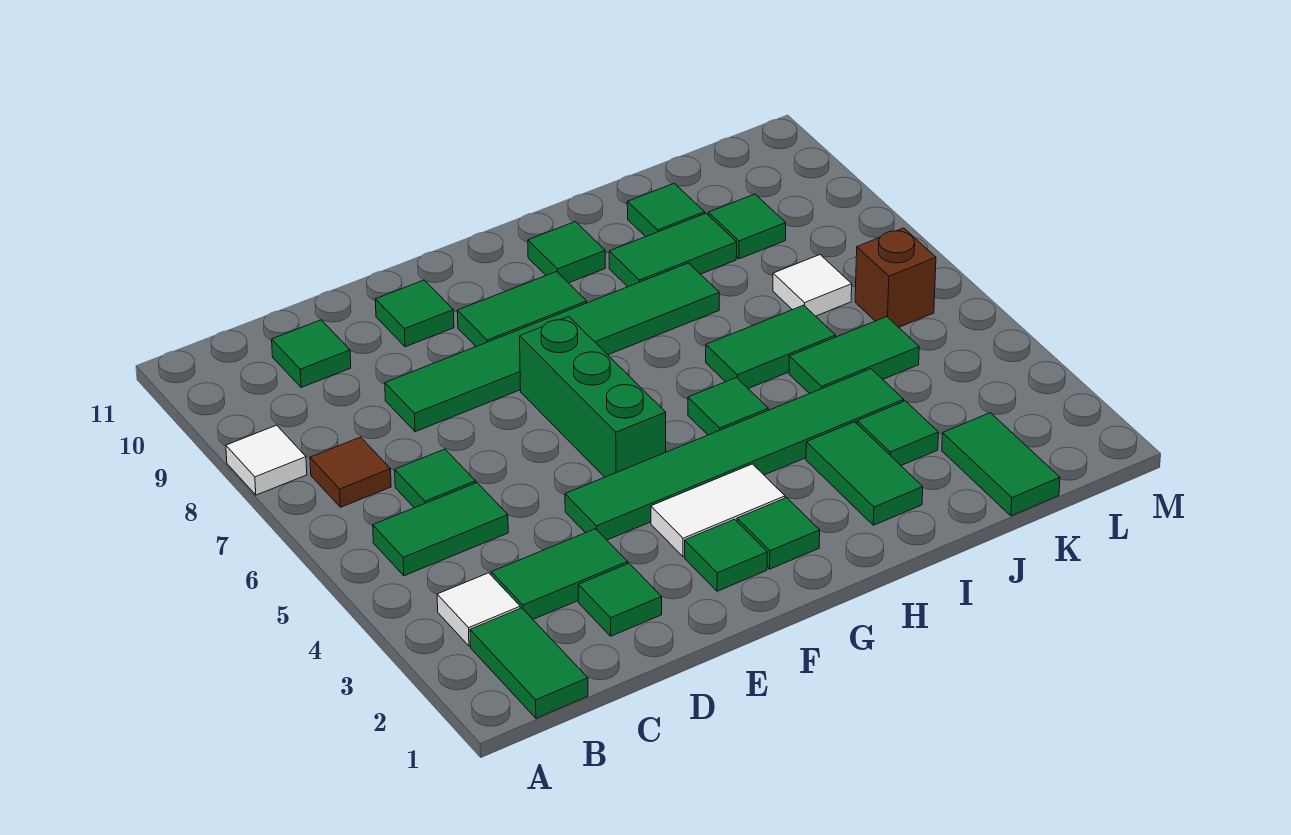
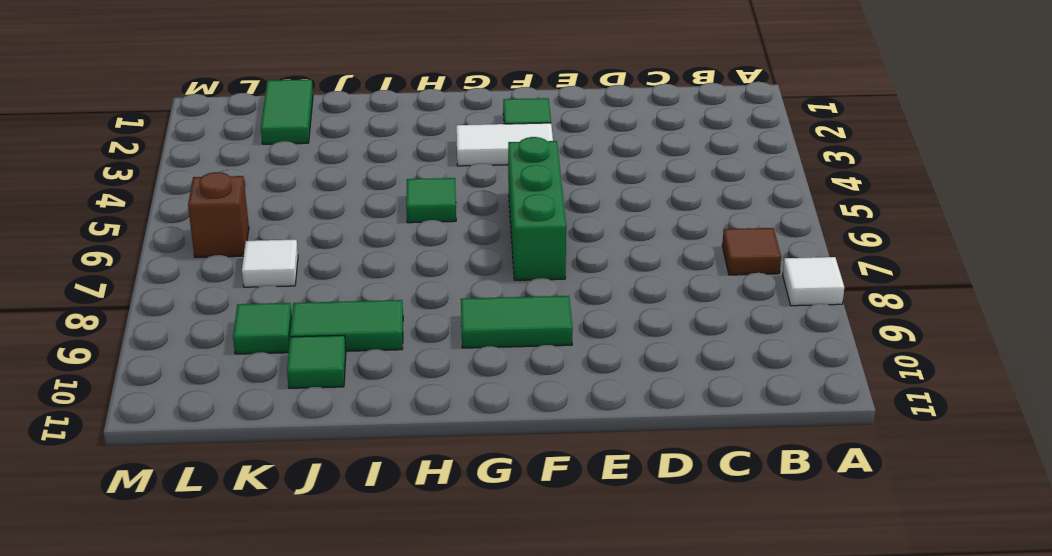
none -> green tile B1:B2 level 1
none -> white tile B3 level 1
none -> green tile B5:C5 level 1

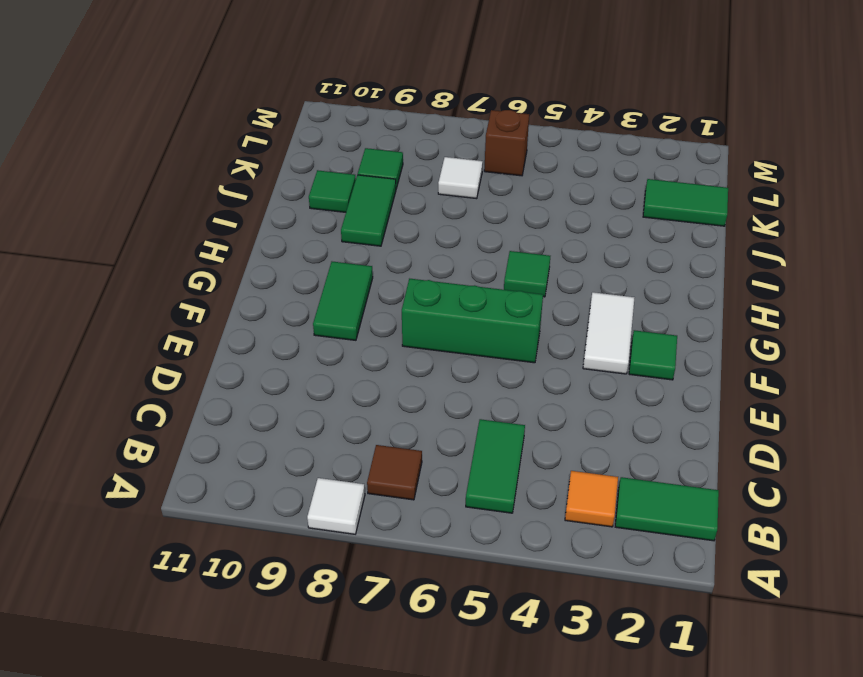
orange tile B3 level 1 -> white tile B3 level 1
none -> green tile C3:D3 level 1
none -> green tile C6 level 1
none -> green tile C10 level 1

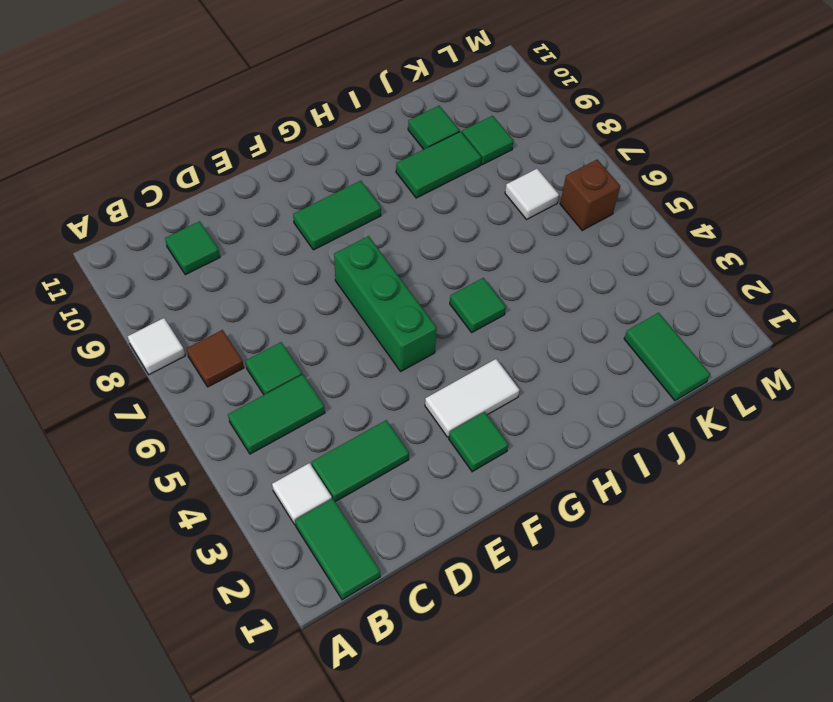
none -> green tile D2 level 1
none -> green tile D8:I8 level 1
none -> green tile E4:J4 level 1

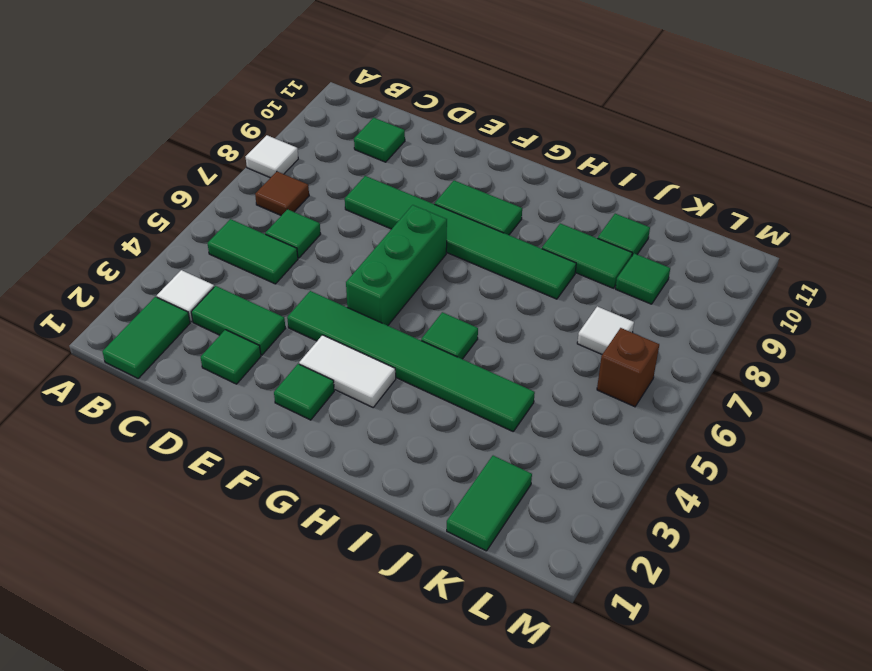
none -> green tile E10 level 1
none -> green tile G2 level 1
none -> green tile H10 level 1

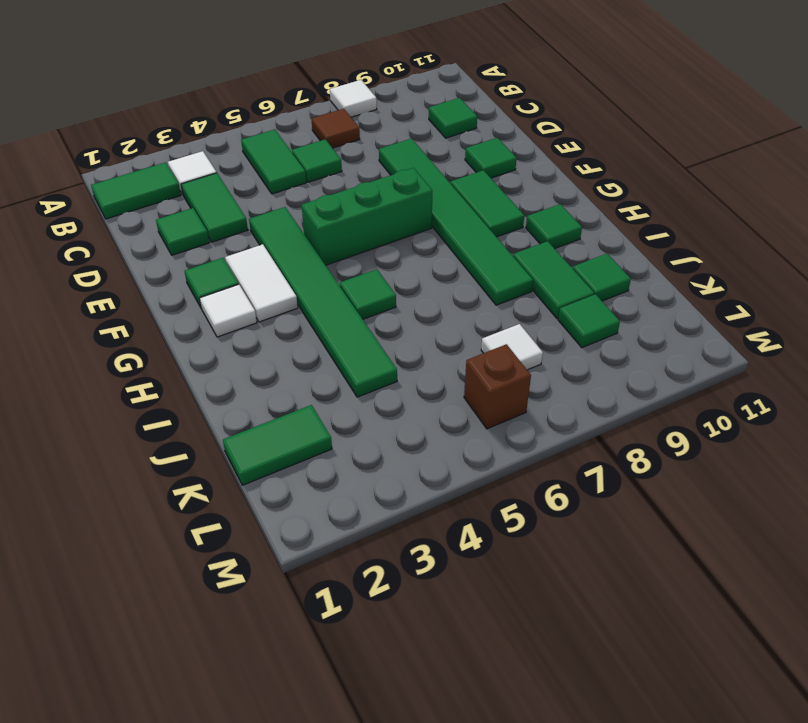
white tile G2 level 1 -> green tile G2 level 1
none -> green tile I2:I3 level 1
none -> green tile I6:J6 level 1
none -> green tile J3 level 1

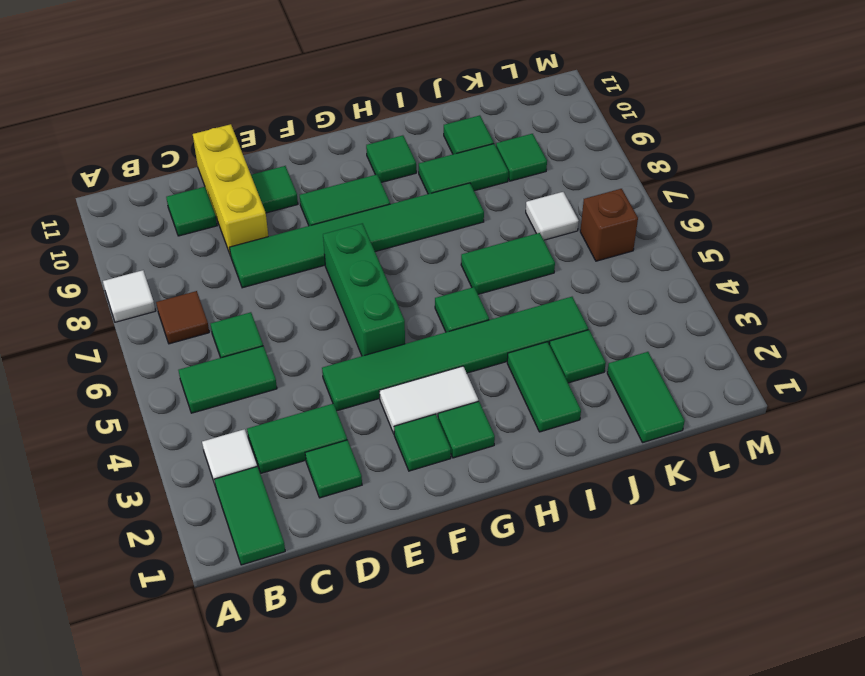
yellow brick D9:D11 level 1 -> none
none -> green tile J5:K5 level 1

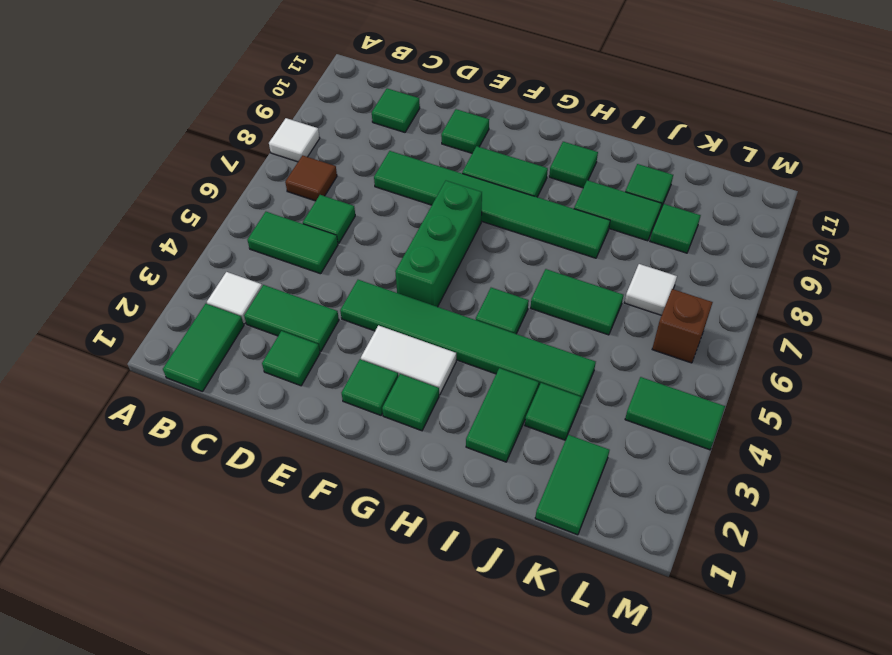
green tile L4:M4 level 1 -> green tile J5:K5 level 1

